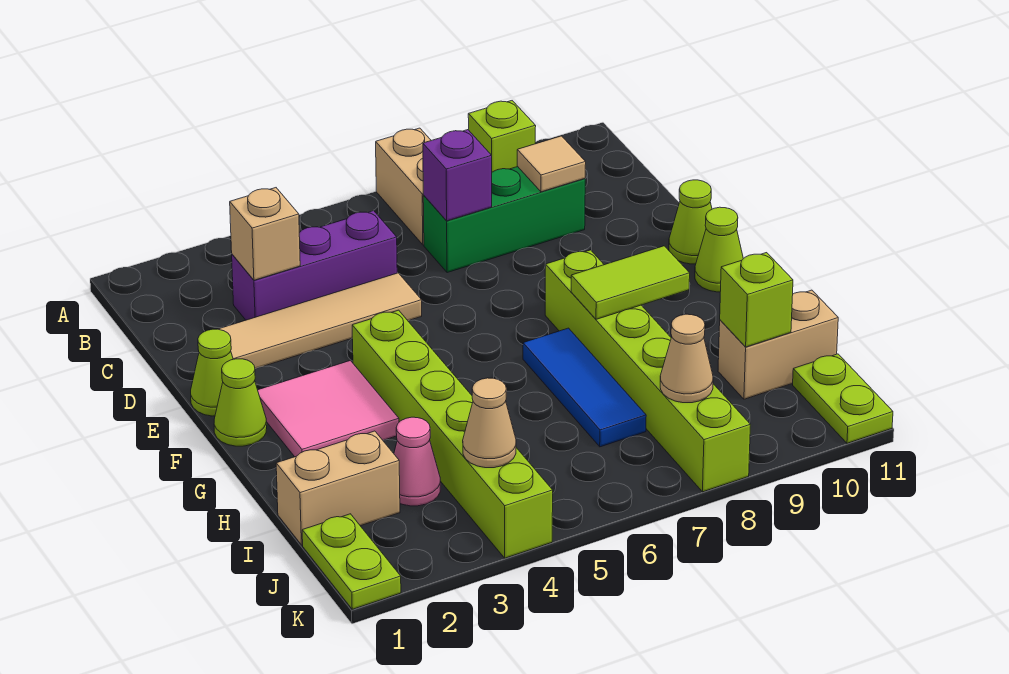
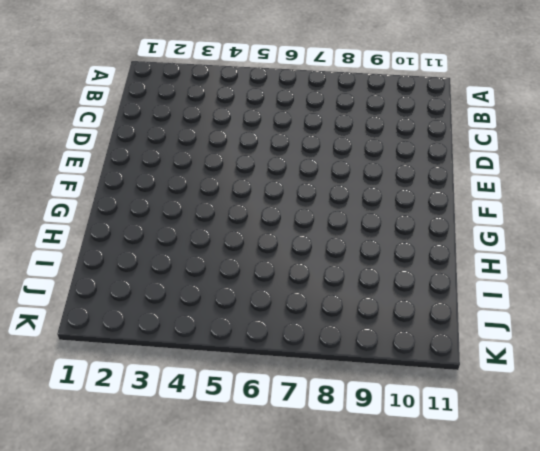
none -> tan brick A7:B7 level 1
none -> lime brick A9 level 1
none -> purple brick C3:C5 level 1

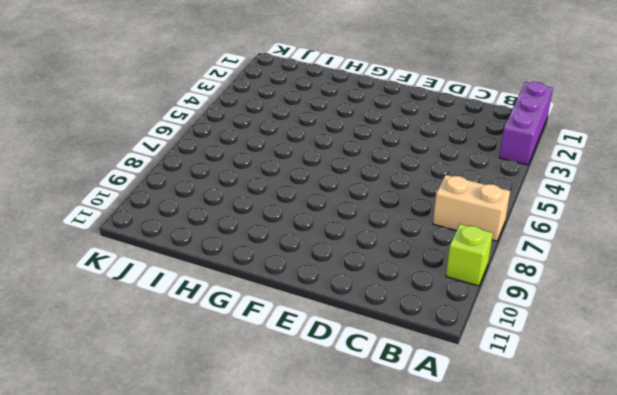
purple brick A1:A3 level 1 -> purple brick C3:C5 level 1
none -> green brick C7:C9 level 1
none -> tan tile D2:D5 level 1
none -> lime cone E1 level 1

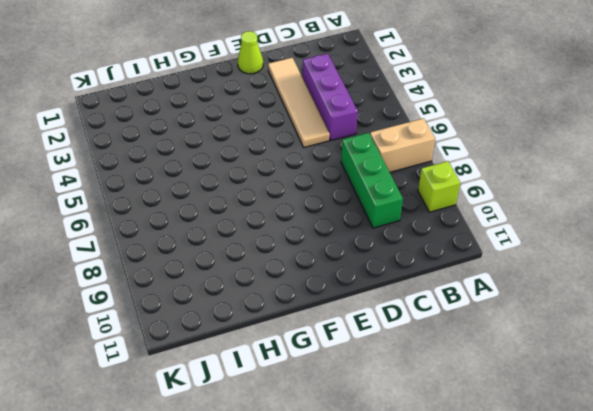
none -> lime cone E11 level 1
none -> lime cone F1 level 1
none -> pink tile F2:G3 level 1

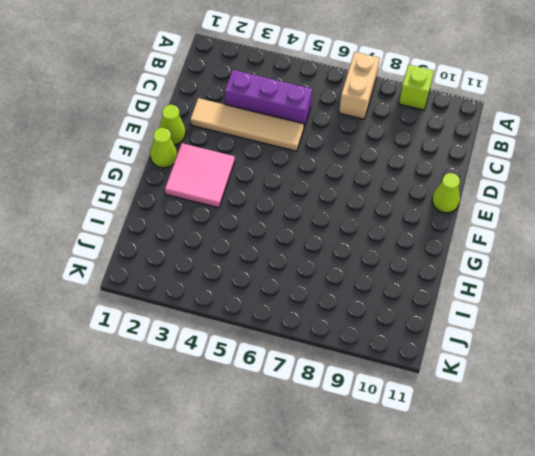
none -> green brick C7:C9 level 1
none -> lime brick F4:K4 level 1
none -> lime brick F8:K8 level 1

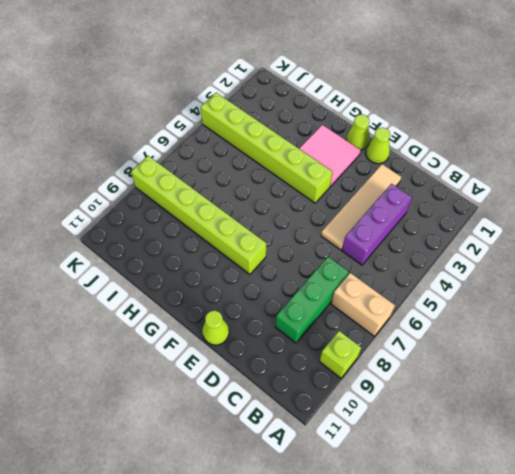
none -> lime cone F11 level 1
none -> blue tile G7:I7 level 1
none -> tan brick I1:I2 level 1

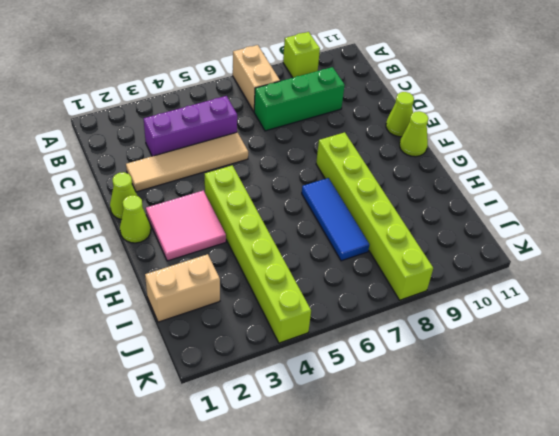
none -> pink cone I3 level 1
none -> tan brick I10:I11 level 1
none -> lime plate J1:K1 level 1

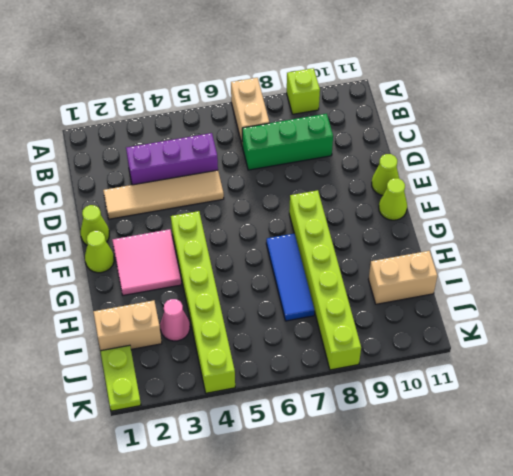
none -> lime plate J11:K11 level 1
none -> tan brick C3 level 2
none -> purple brick C7 level 2

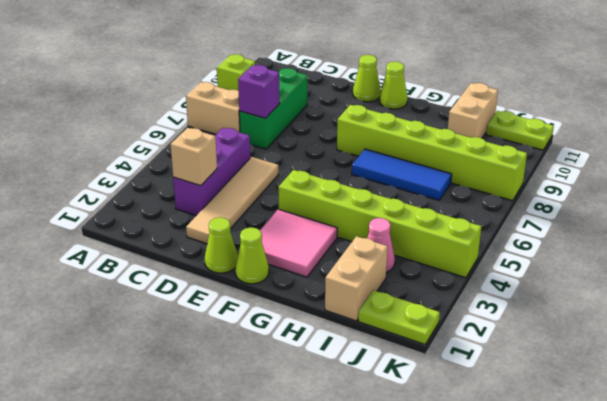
none -> tan tile C9 level 2
none -> lime tile G8:G9 level 2
none -> lime brick I10 level 2

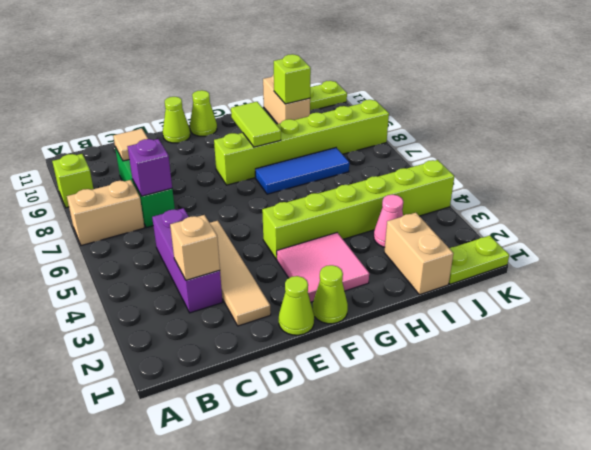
none -> tan cone J4 level 2
none -> tan cone J8 level 2

